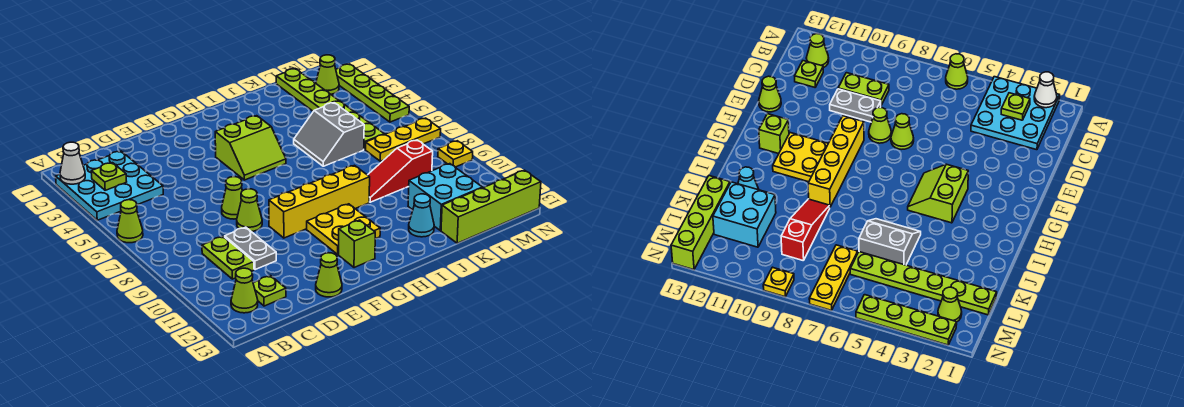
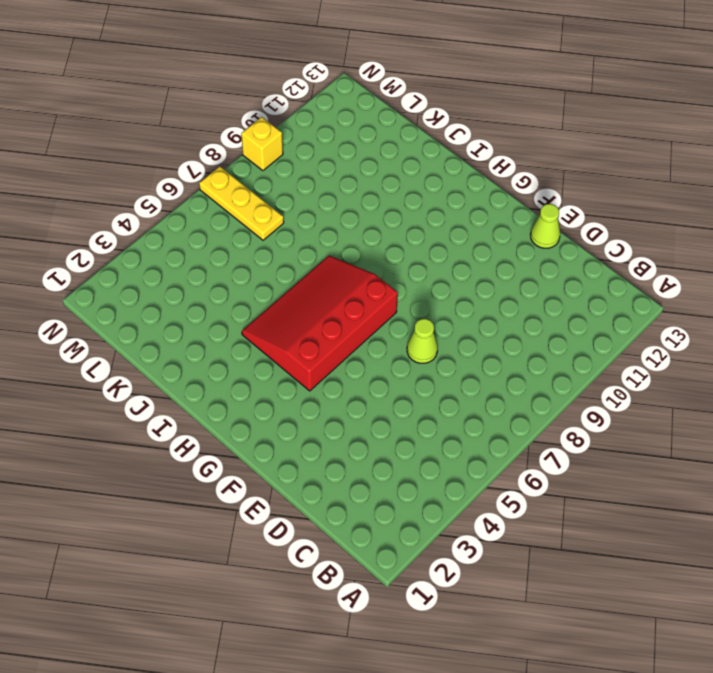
red slope G4:I7 level 1 top G -> lime slope G4:H5 level 1 top 4
yellow brick N9 level 1 -> yellow plate N9 level 1
none -> cyan plate A2:C4 level 1
none -> lime cone A6 level 1
none -> lime cone B12 level 1

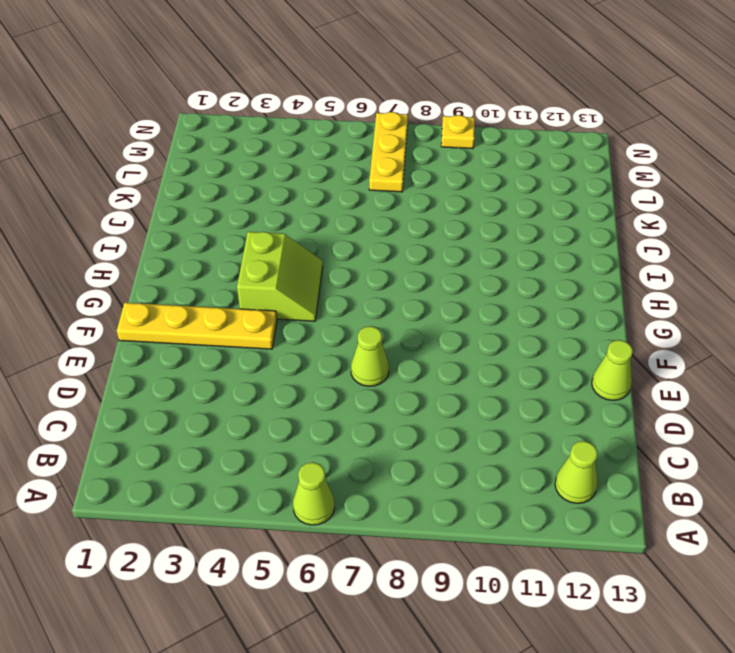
yellow plate F1:F4 level 1 -> none
none -> cyan plate A2:C4 level 1
none -> lime plate C9:C10 level 1
none -> lime plate C12 level 1

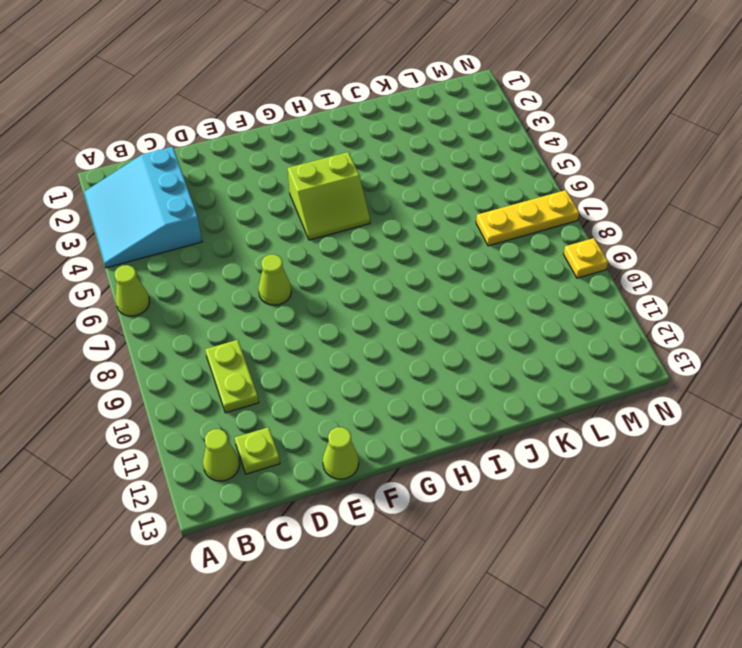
cyan slope A2:C4 level 1 top C -> cyan plate A2:C4 level 1
none -> grey plate D9:D10 level 1
none -> lime cone E8 level 1
none -> yellow brick F9:I9 level 1

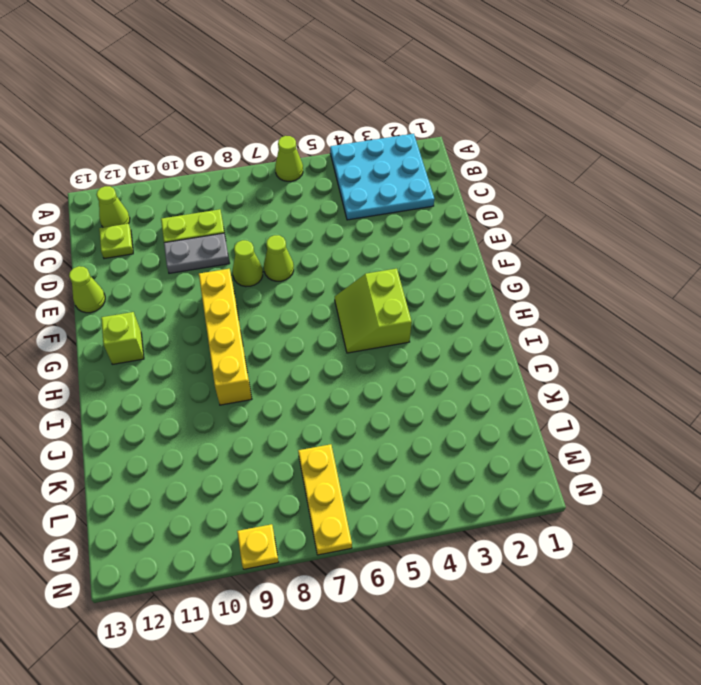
none -> yellow plate G10:H11 level 1
none -> grey slope J5:K6 level 1 top K
none -> red slope J9:L9 level 1 top L

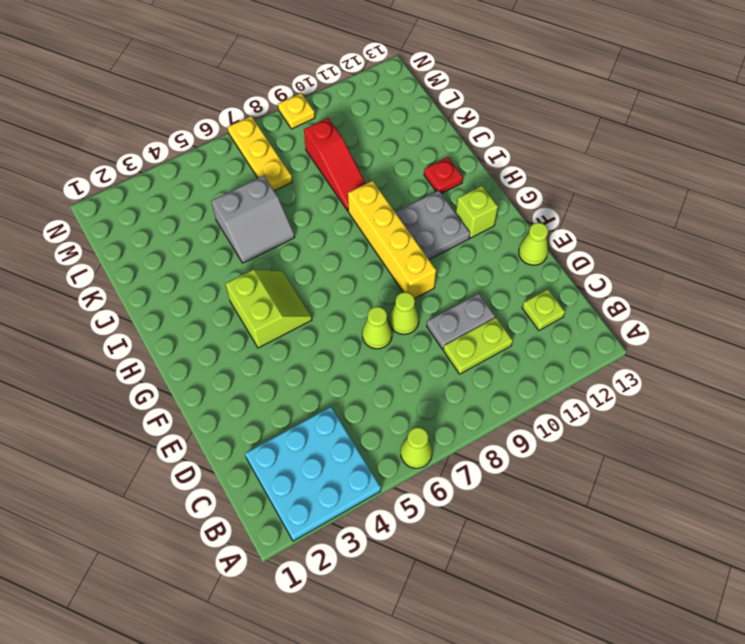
grey plate G10:H11 level 1 -> yellow plate G10:H11 level 1
red plate I12 level 1 -> none
none -> lime cone B12 level 1
none -> cyan cone J12 level 1
none -> cyan brick K11:L12 level 1

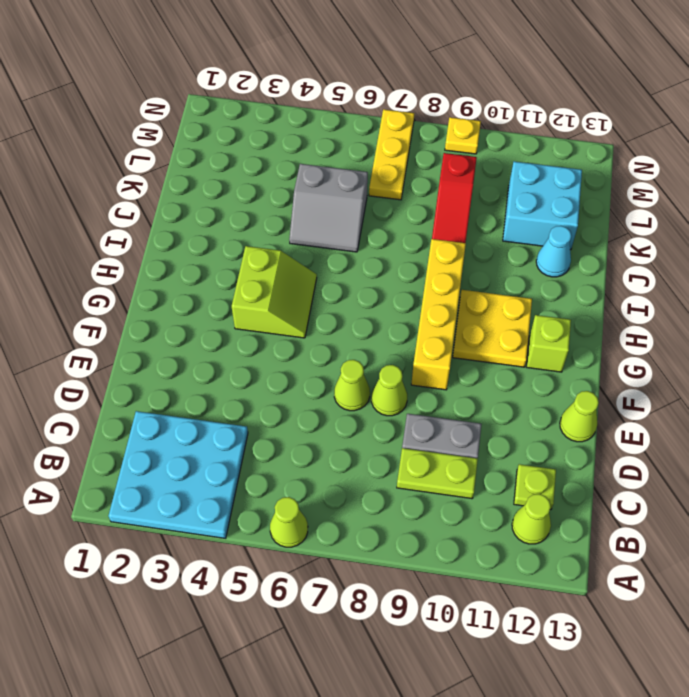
none -> lime brick K13:N13 level 1
none -> lime plate L1:L6 level 1
none -> lime cone M2 level 1

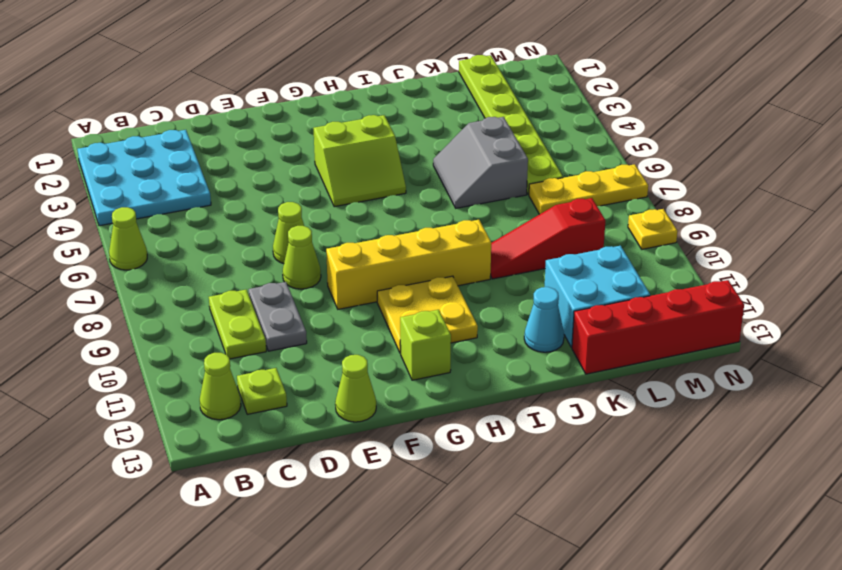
red brick K13:N13 level 1 -> lime brick K13:N13 level 1
none -> lime cone M2 level 1
none -> lime plate N2:N5 level 1
none -> white cone A2 level 2

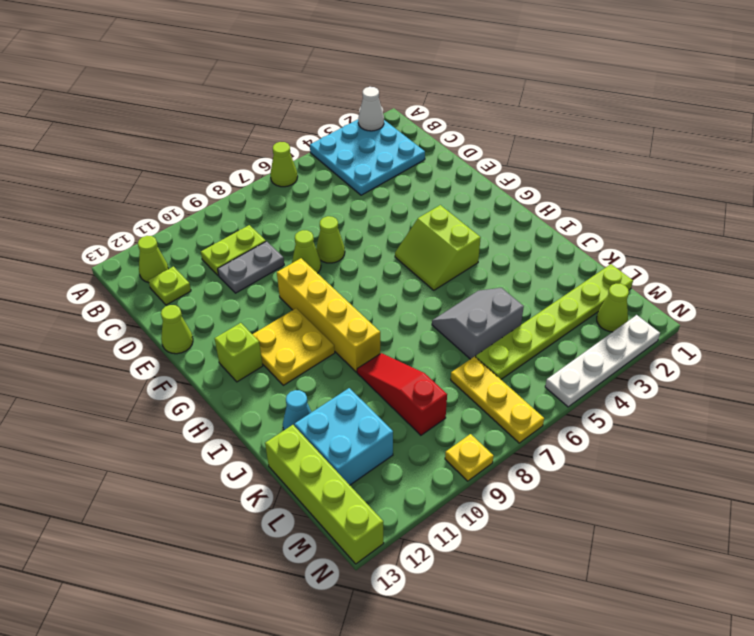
white plate N2:N5 level 1 -> lime plate N2:N5 level 1
none -> lime plate B3 level 2

